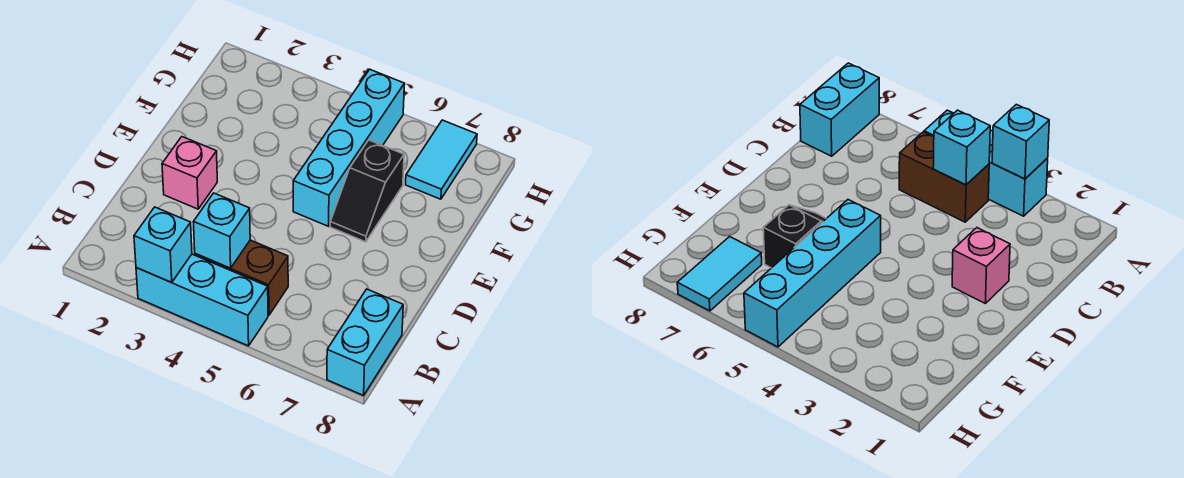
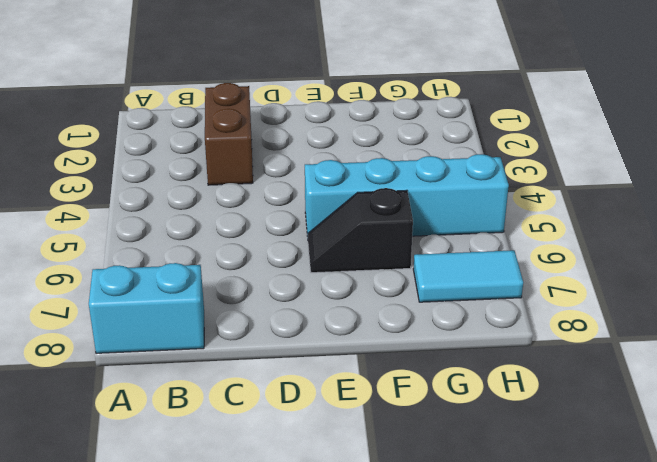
brown brick C2:C3 level 1 -> brown brick B4:B5 level 1
none -> cyan brick A3:A5 level 1
none -> pink brick D2 level 1

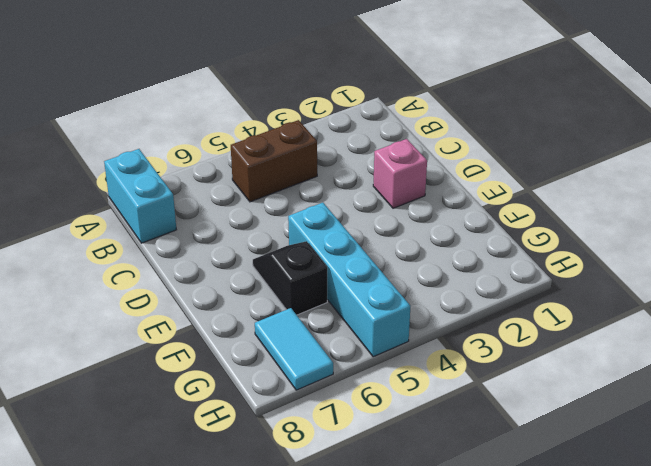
none -> cyan brick A3:A5 level 1
none -> cyan brick A3 level 2

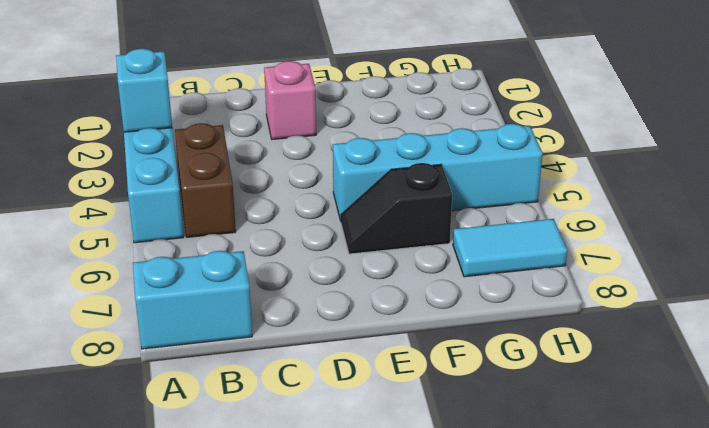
none -> cyan brick B4 level 2

